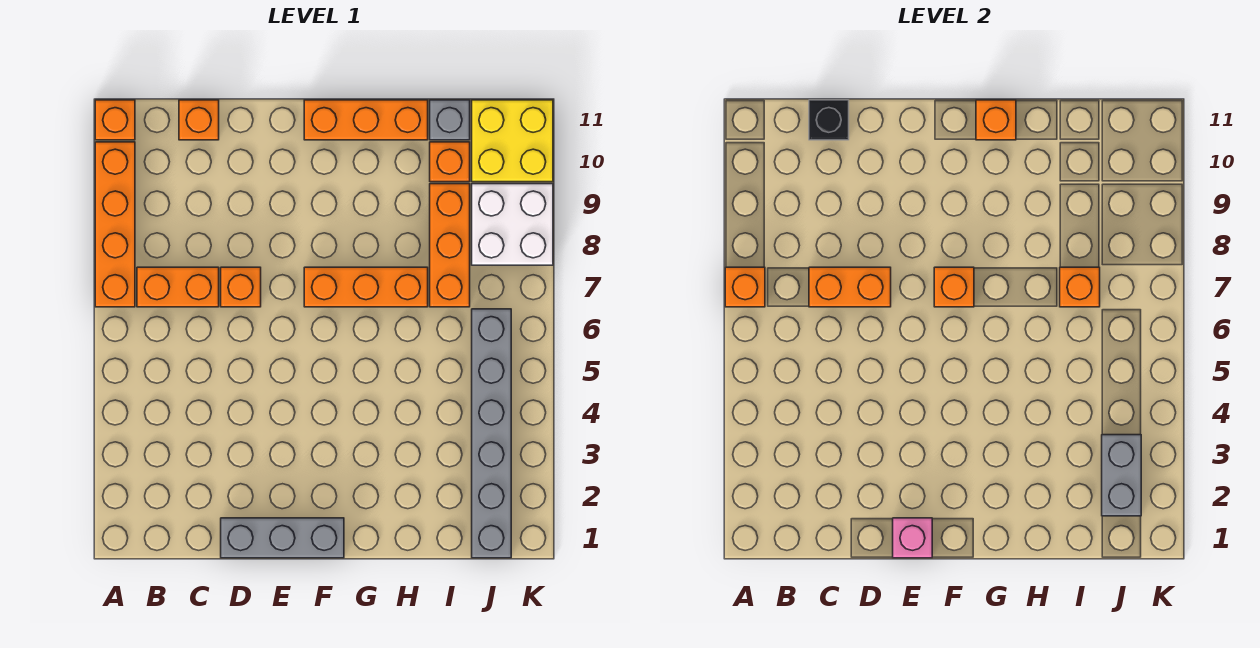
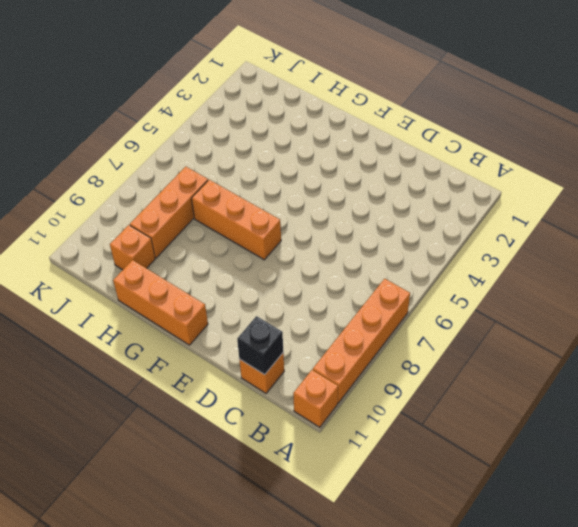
none -> orange brick B7:C7 level 1
none -> grey brick D1:F1 level 1
none -> orange brick D7 level 1

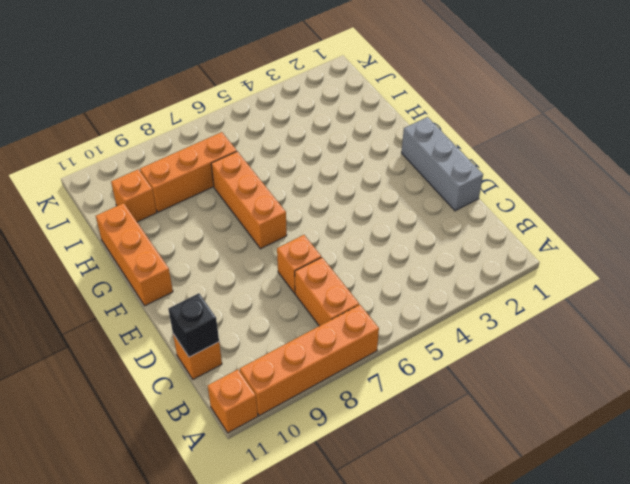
none -> grey brick I11 level 1
none -> grey brick J1:J6 level 1
none -> white brick J8:K9 level 1

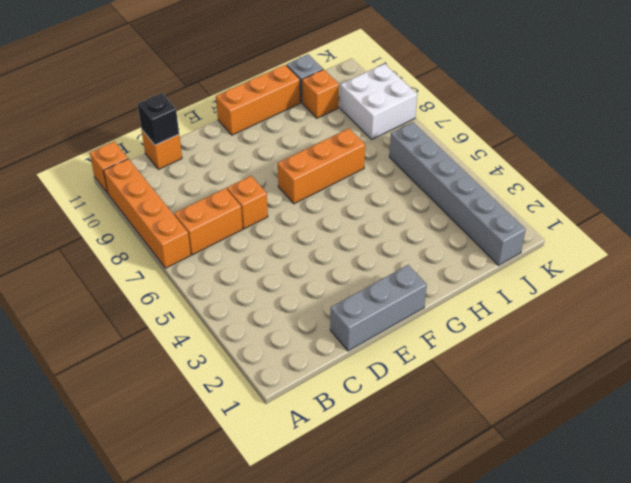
none -> orange brick I7:I9 level 1
none -> yellow brick J10:K11 level 1
none -> orange brick A7 level 2

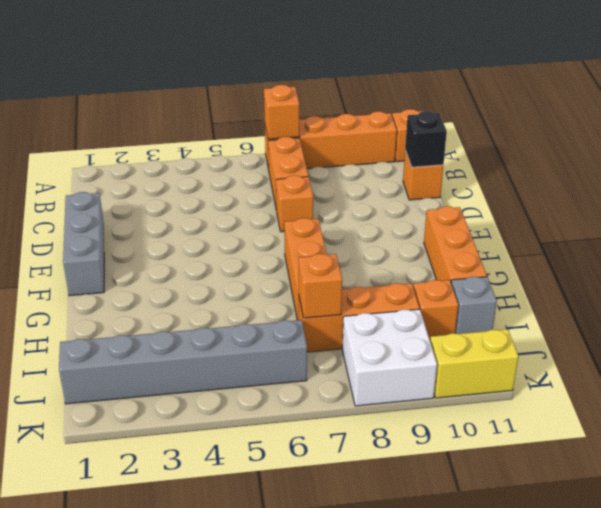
yellow brick K10:K11 level 1 -> yellow brick J10:K11 level 1
none -> orange brick C7:D7 level 2
none -> pink brick E1 level 2
none -> orange brick F7 level 2

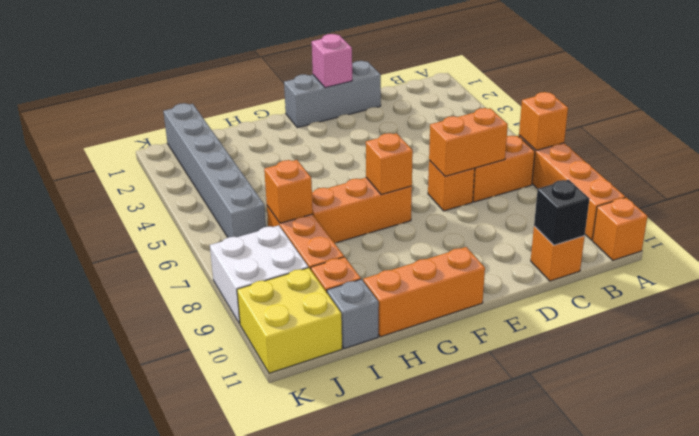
none -> orange brick G11 level 2
none -> grey brick J2:J3 level 2

